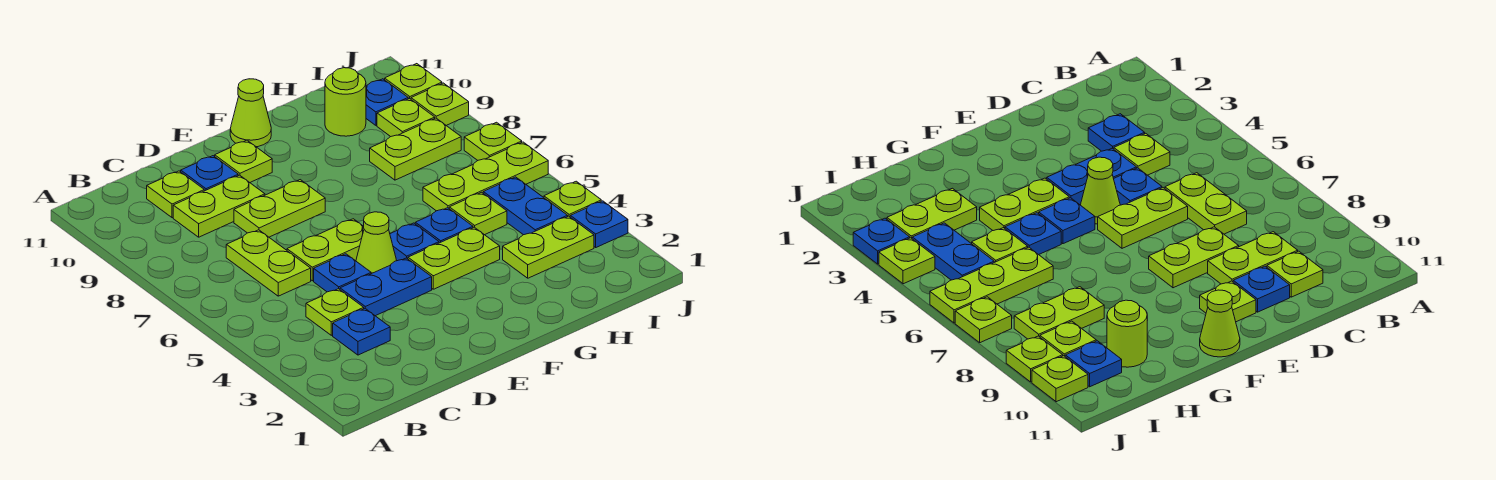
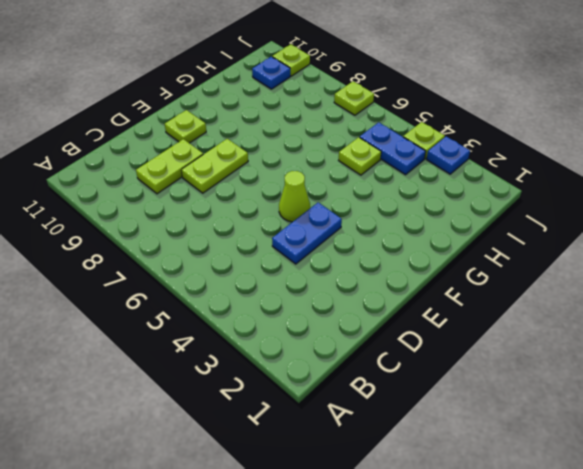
none -> blue plate C3 level 1
none -> lime plate C4 level 1
none -> lime plate C6:C7 level 1

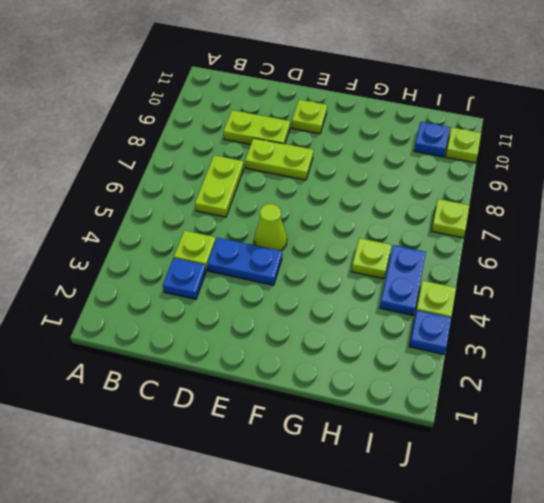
none -> lime plate C10 level 1
none -> blue plate D5 level 1
none -> lime plate D6:E6 level 1

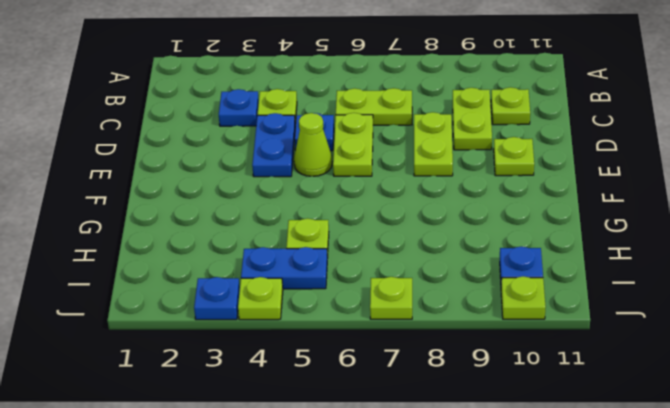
none -> blue plate D10 level 1
none -> lime plate F4:G4 level 1
none -> blue plate F5 level 1

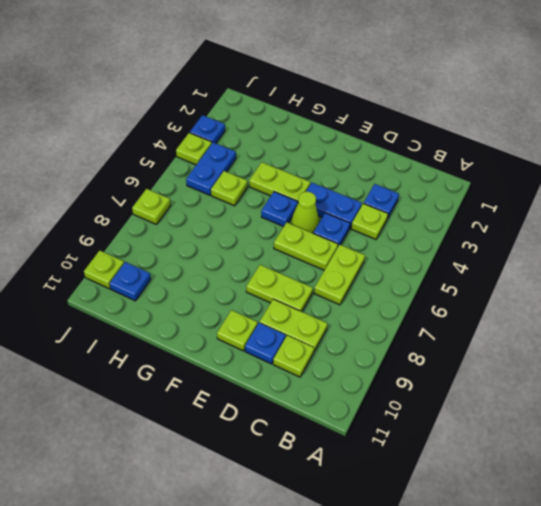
none -> lime cone F11 level 1
none -> blue plate G5 level 1
none -> lime plate H3:I3 level 1

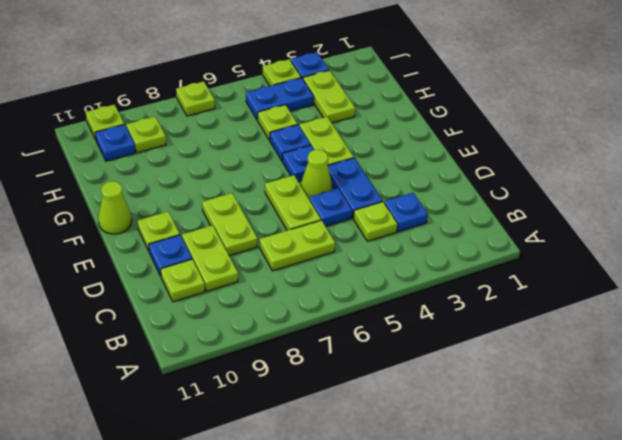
none -> lime plate H6:J6 level 1
none -> lime plate H8:I8 level 1
none -> lime round brick H10 level 1

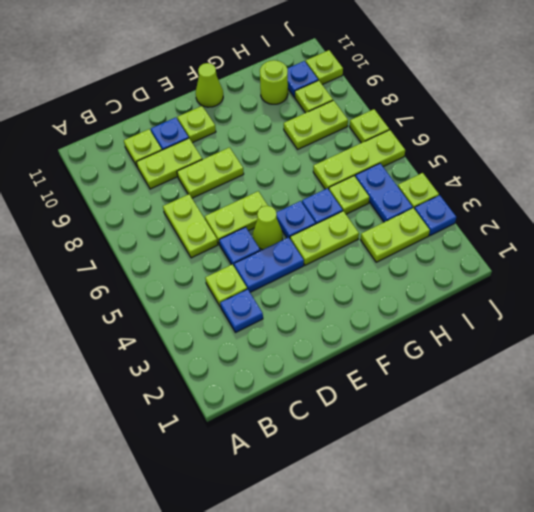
none -> lime plate J9 level 1

